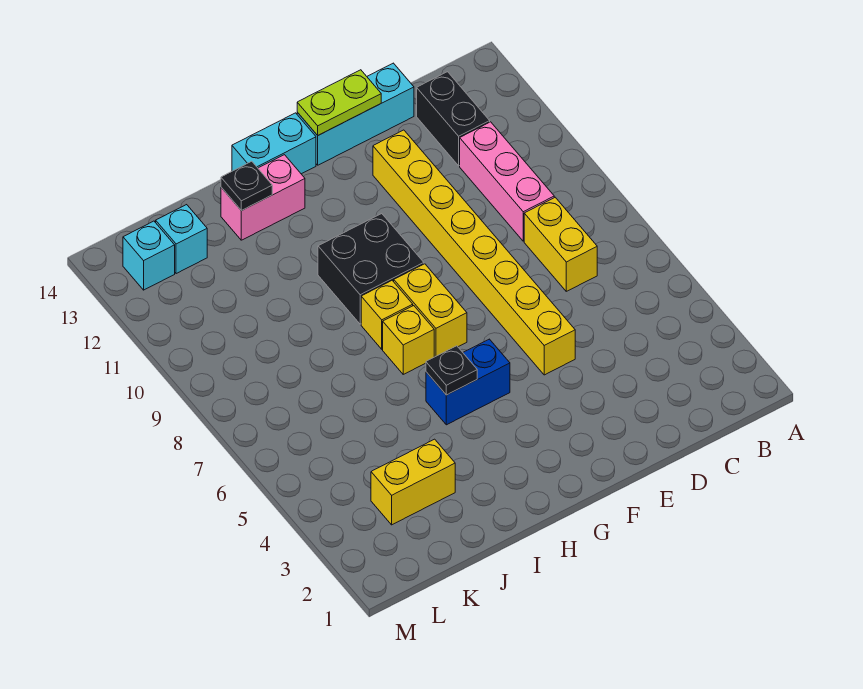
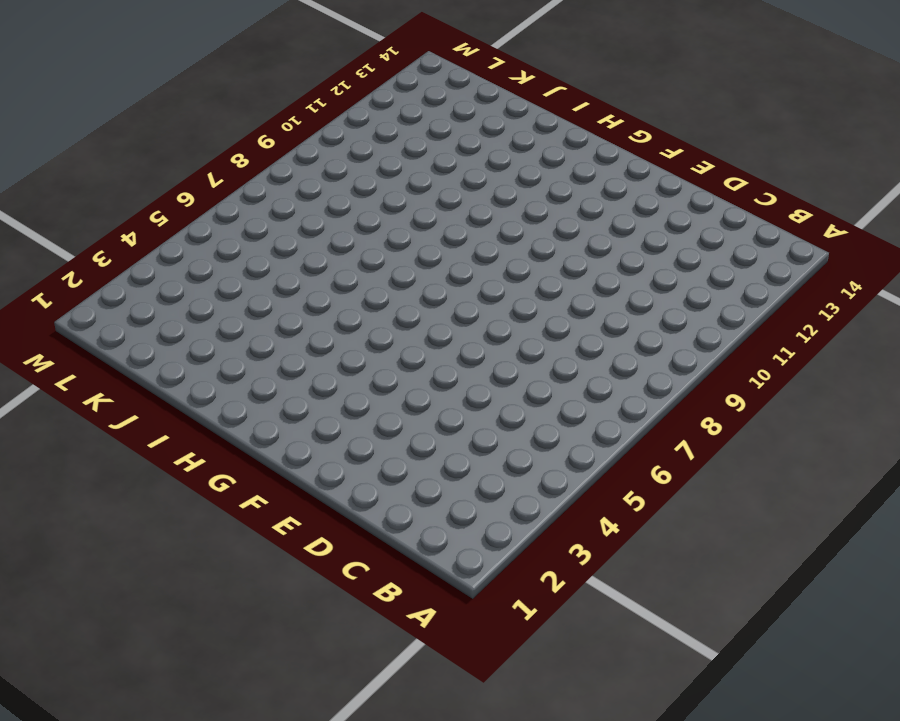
none -> yellow brick C7:C8 level 1
none -> pink brick C9:C11 level 1
none -> black brick C12:C13 level 1

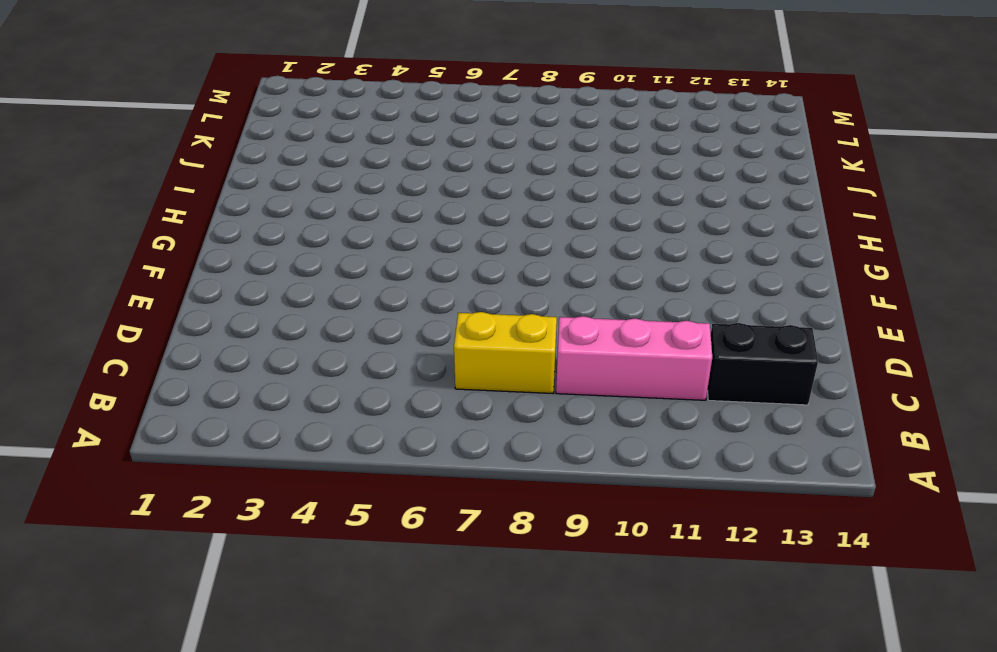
none -> cyan brick D14:F14 level 1
none -> yellow brick E5:E12 level 1
none -> blue brick G5:H5 level 1

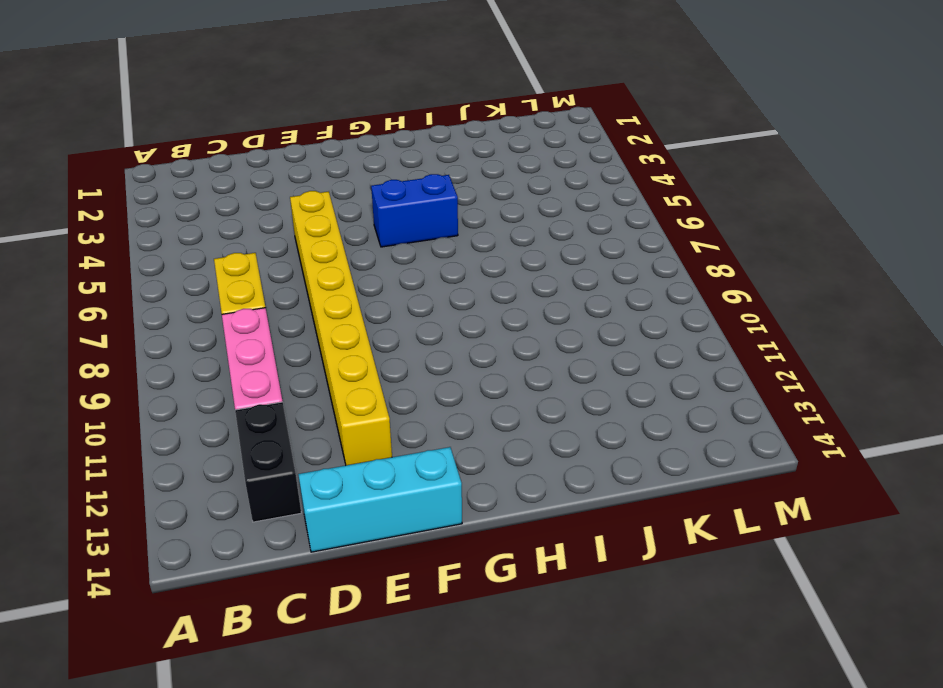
none -> yellow brick G7:G8 level 1
none -> black brick G9:H10 level 1
none -> cyan brick G14:H14 level 1

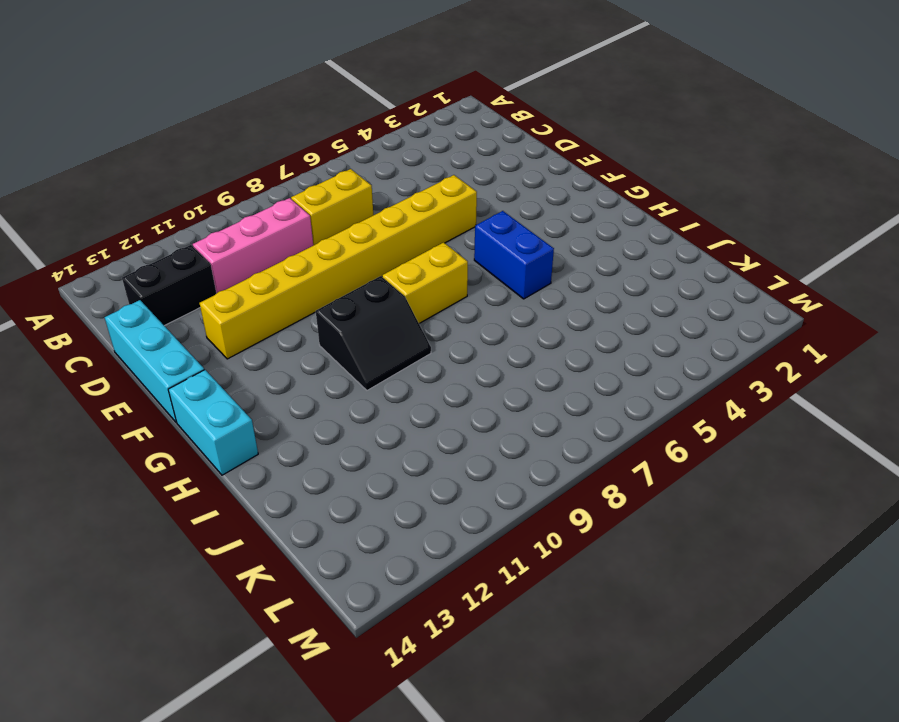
black slope G9:H10 level 1 top G -> black brick G9:H10 level 1
none -> yellow brick H7 level 1
none -> yellow brick H8 level 1
none -> pink brick H13:I13 level 1

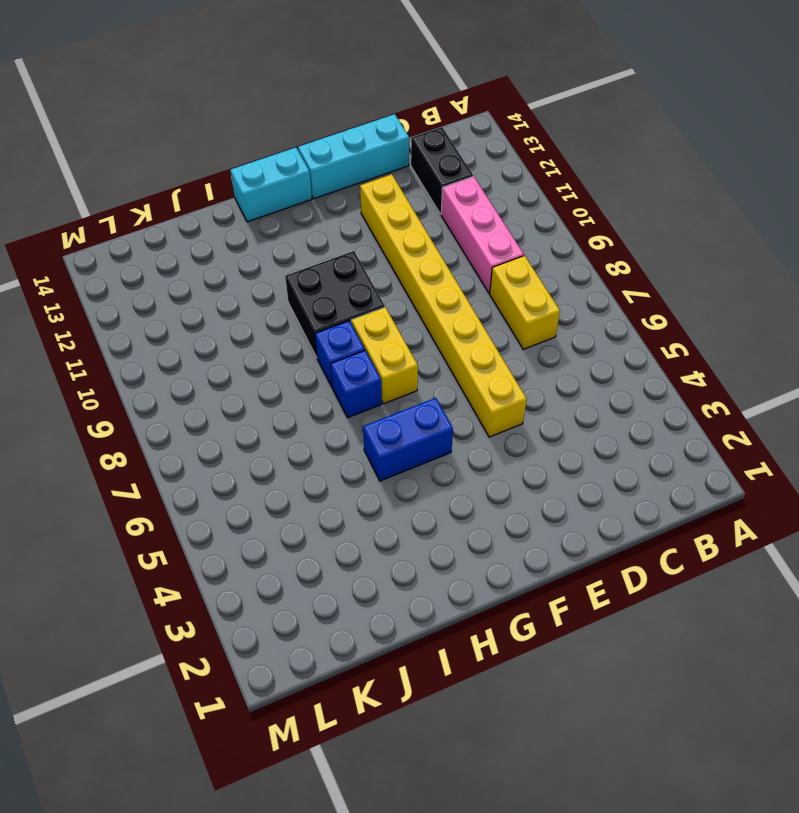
blue brick H7 level 1 -> yellow brick H7 level 1
blue brick H8 level 1 -> yellow brick H8 level 1
none -> pink brick H13:I13 level 1
none -> yellow brick J3:K3 level 1
none -> cyan brick K13 level 1

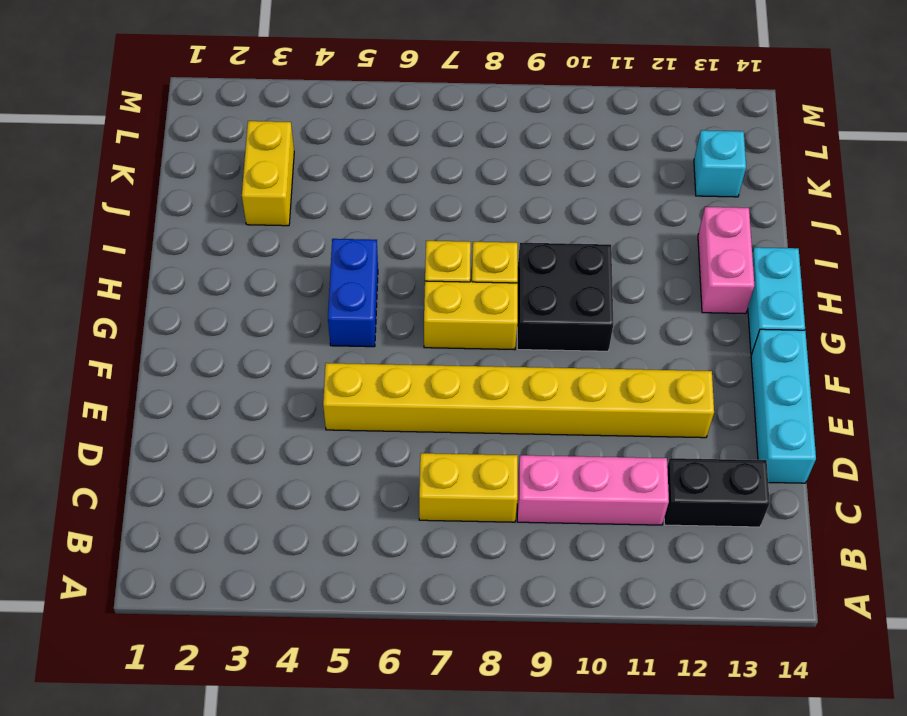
none -> cyan brick L13 level 1
none -> lime plate E14:F14 level 2
none -> black plate H5 level 2

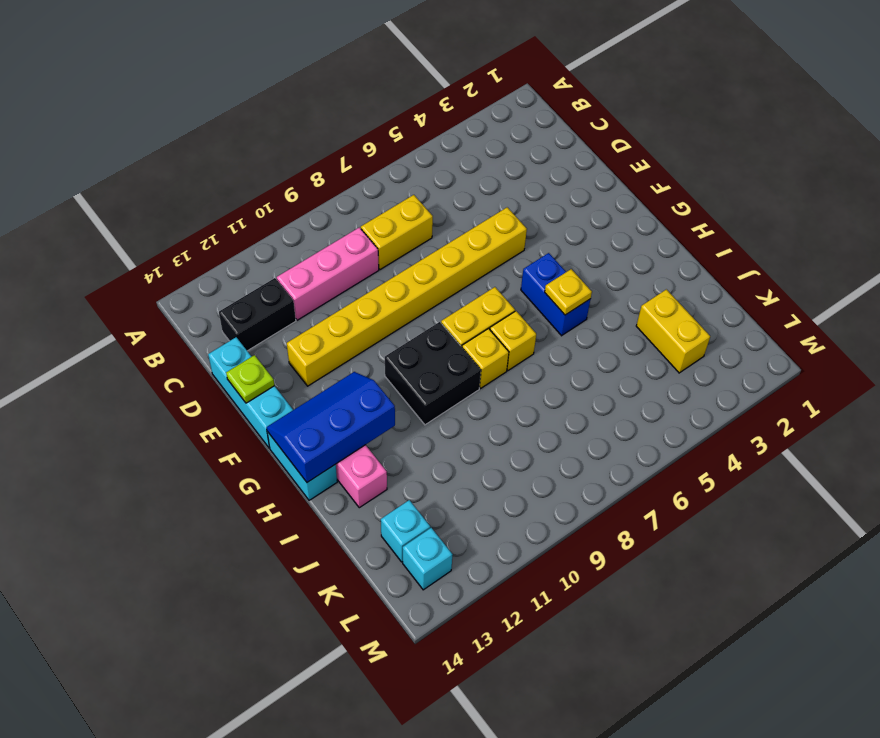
lime plate E14 level 2 -> lime plate E14:F14 level 2
blue slope G12:H14 level 2 top H -> none
yellow plate H5 level 2 -> black plate H5 level 2
none -> black plate I13 level 2

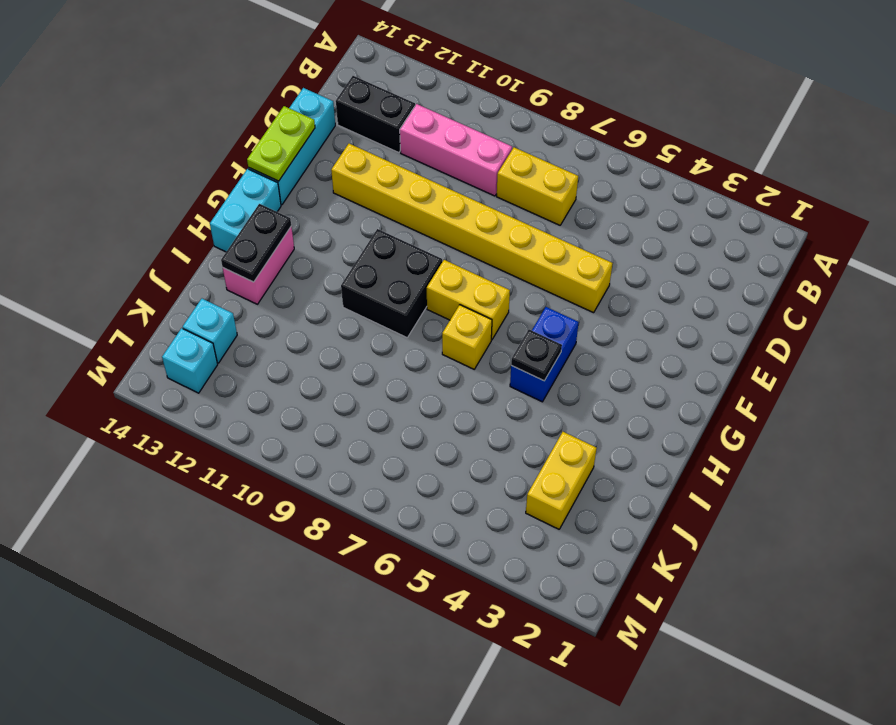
black plate H13:I13 level 2 -> black plate I13 level 2
none -> yellow brick H8 level 1

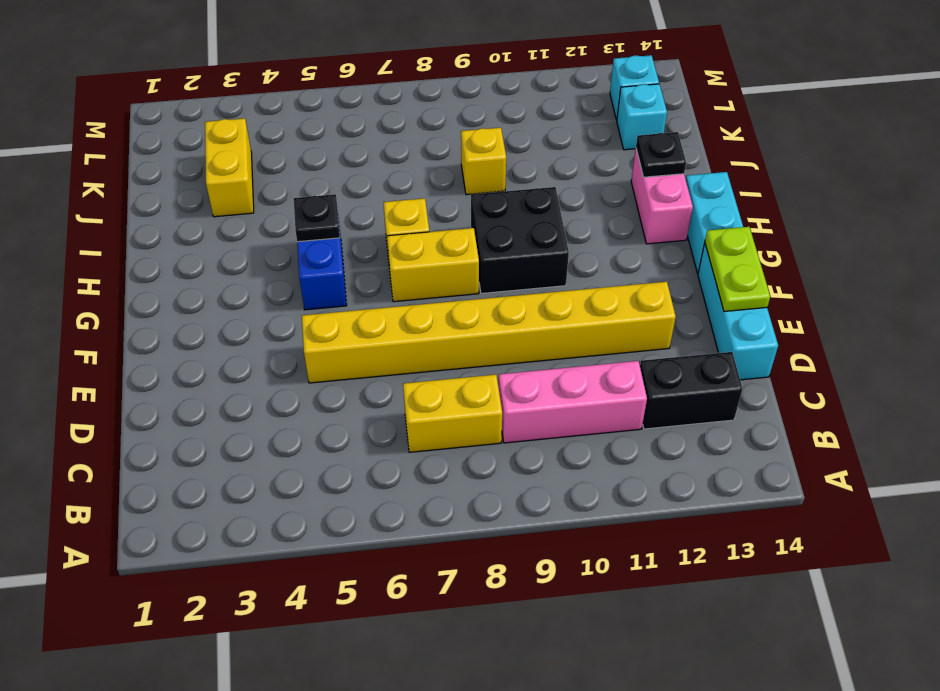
yellow brick J9 level 1 -> yellow brick H8 level 1

